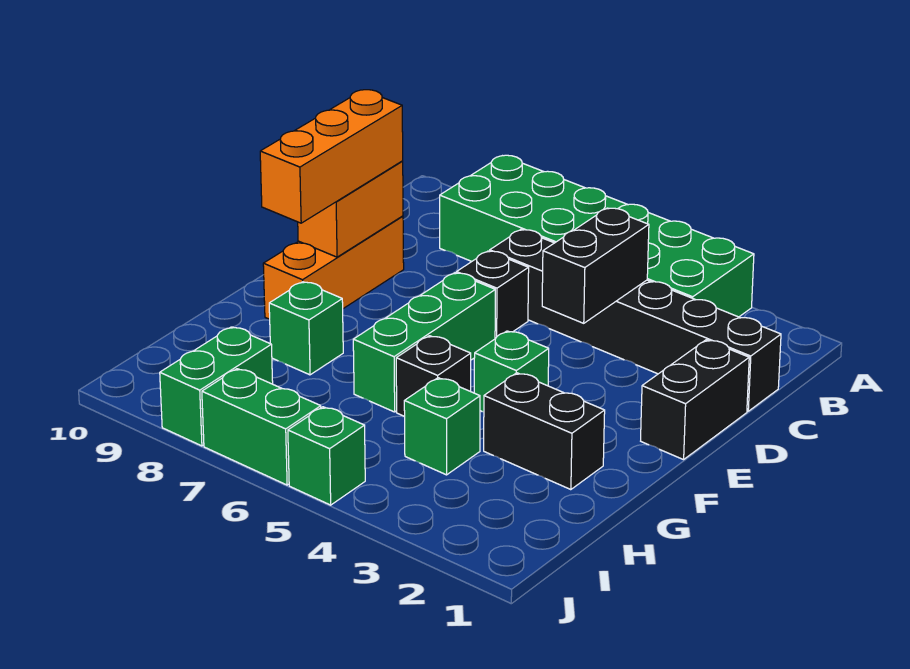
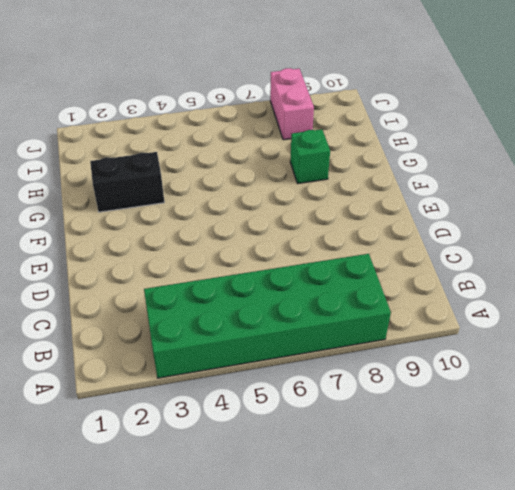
pink brick I8:J8 level 1 -> green brick I8:J8 level 1
none -> black brick C1:C6 level 1
none -> black brick D1:E1 level 1
none -> black brick D6 level 1

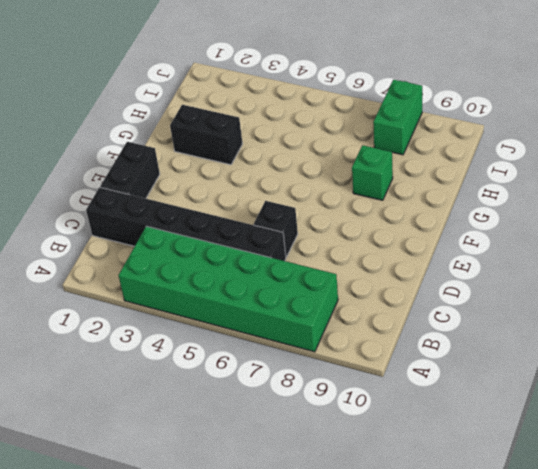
none -> orange brick D9:F9 level 1
none -> green brick E6:G6 level 1
none -> green brick F4 level 1

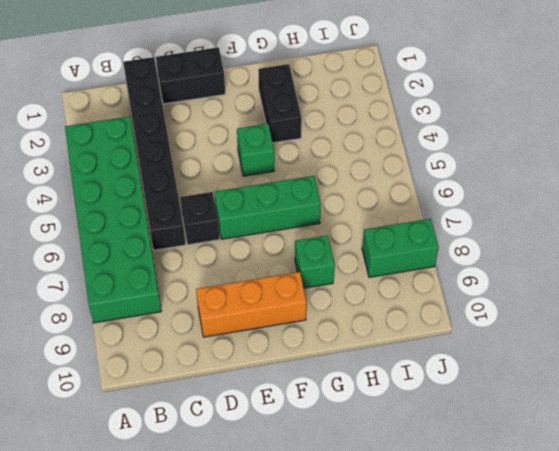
none -> black brick G5 level 1
none -> green brick H4 level 1
none -> green brick J5 level 1

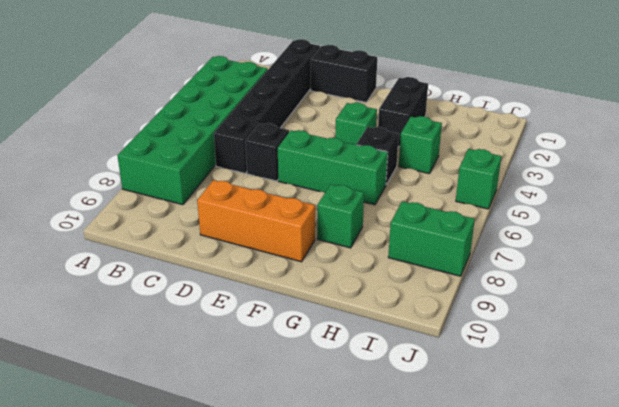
none -> green brick J6:J7 level 1
none -> black brick C4:D4 level 2
none -> orange brick D9:E9 level 2

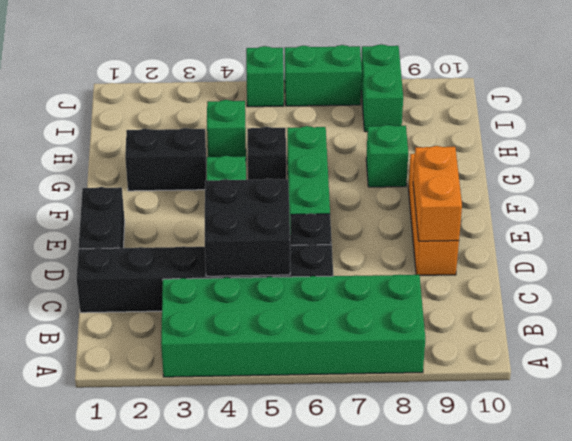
black brick C4:D5 level 2 -> black brick C4:D4 level 2
none -> orange brick D9:F9 level 3

